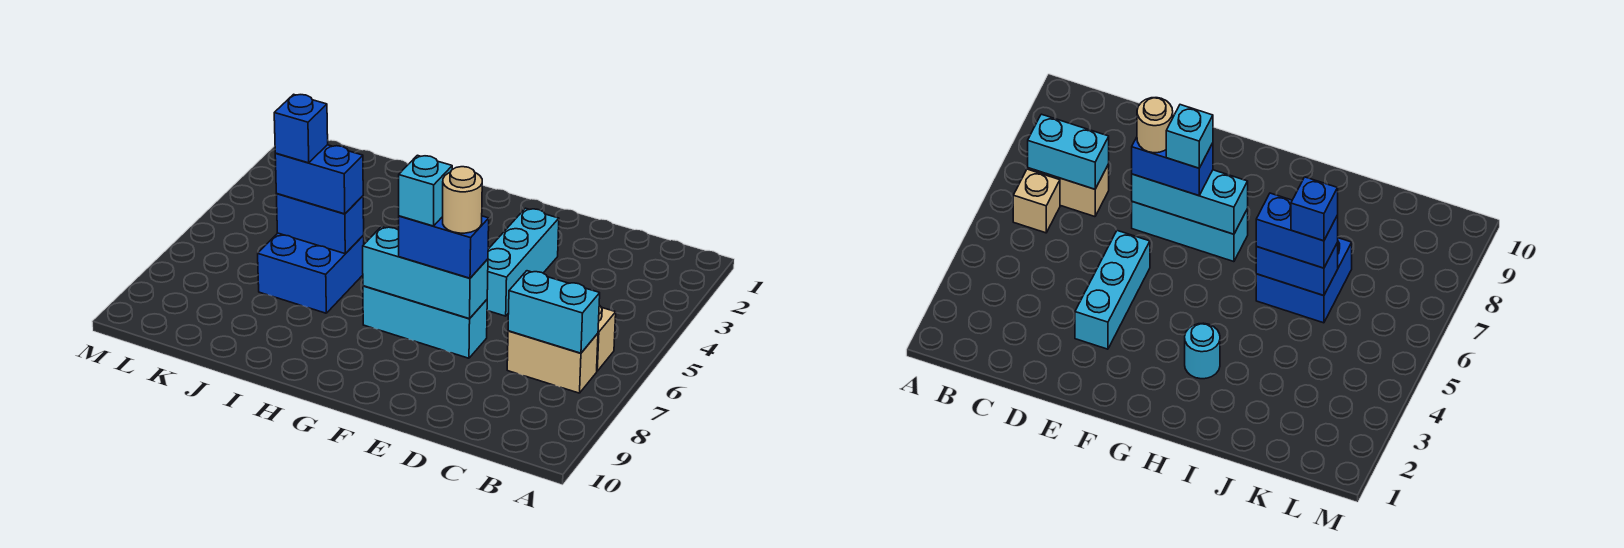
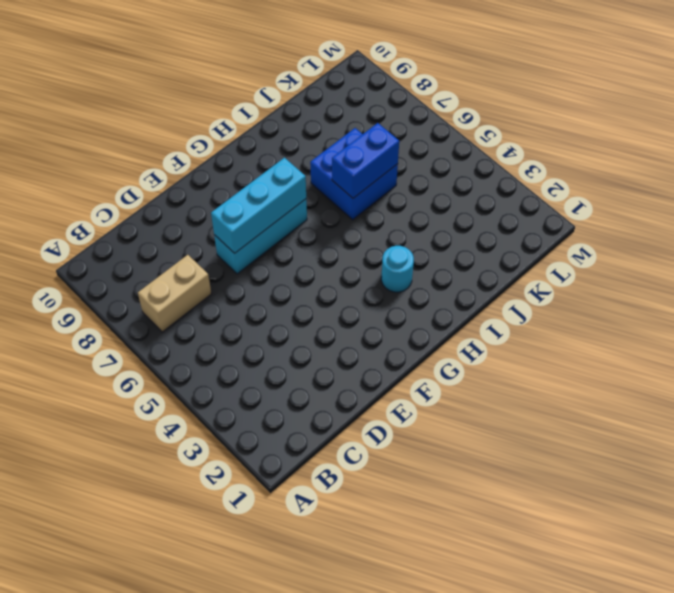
none -> tan brick B6 level 1
none -> cyan brick E3:E5 level 1
none -> cyan brick B7:C7 level 2

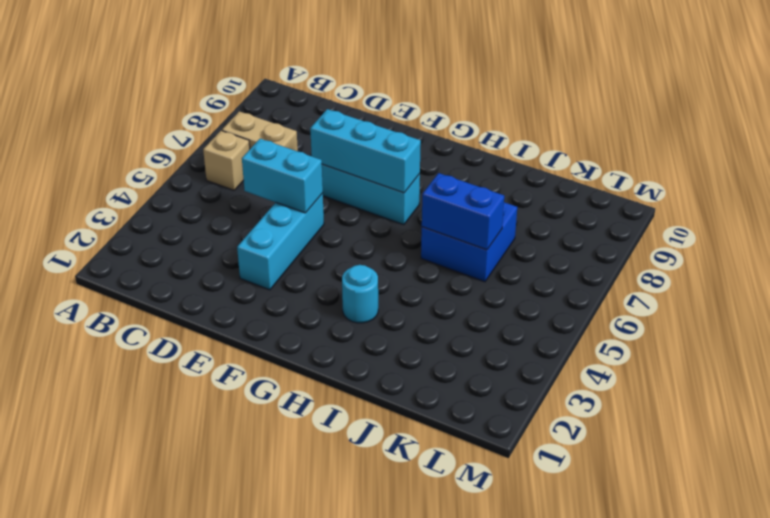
cyan brick D5:E5 level 2 -> cyan brick B7:C7 level 2
none -> blue brick E7:F7 level 3
none -> blue brick I6:J6 level 3
none -> tan round brick E7 level 4

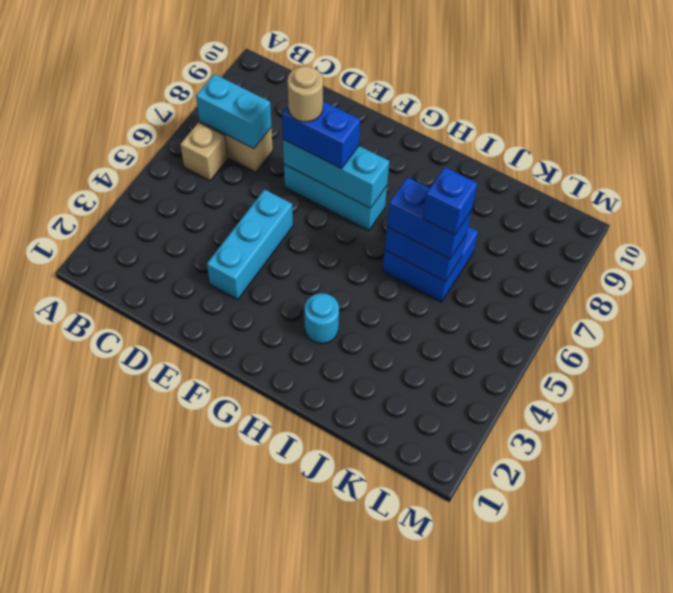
none -> cyan brick F7 level 4

